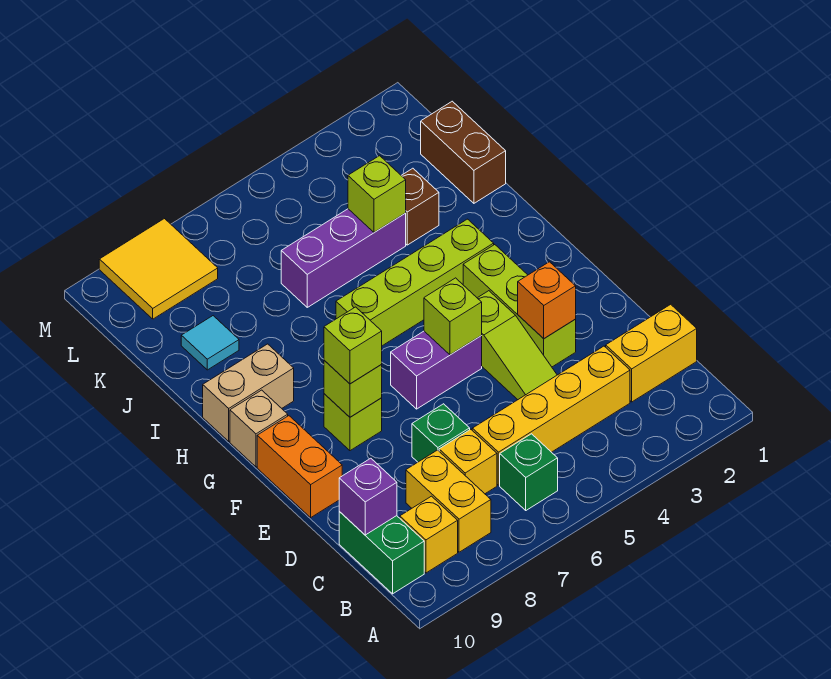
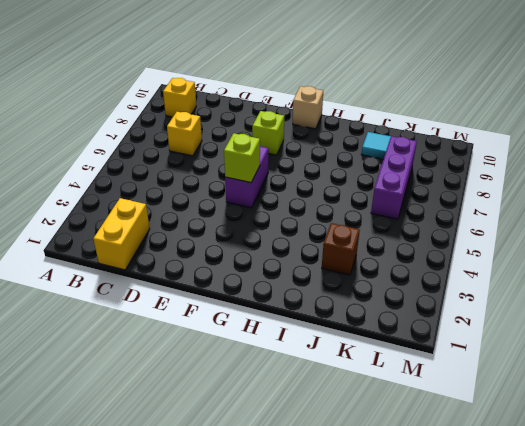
purple brick K6:K8 level 1 -> purple brick J4:J6 level 1
none -> green brick B6 level 1
none -> yellow brick B8:C8 level 1
none -> green brick B10:C10 level 1

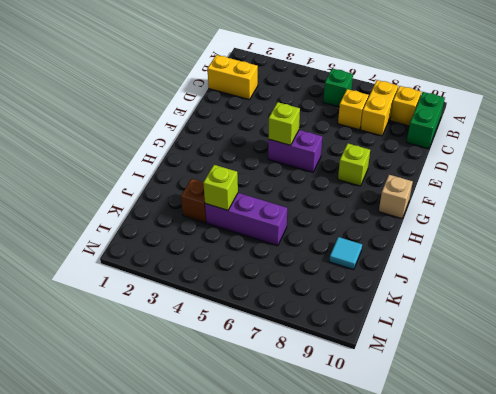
none -> yellow brick C3:C6 level 1
none -> lime slope D4:F4 level 1 top F
none -> green brick D7 level 1

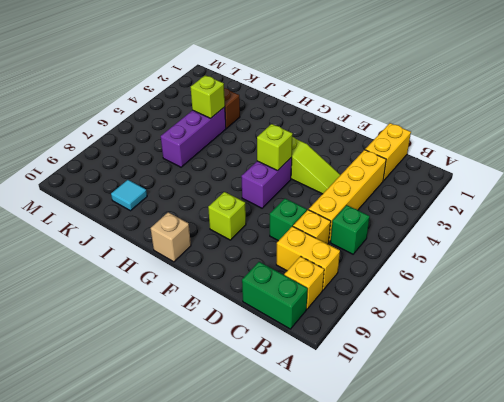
none -> lime brick E3:G3 level 1
none -> orange brick E10:F10 level 1
none -> lime brick H3:H6 level 1

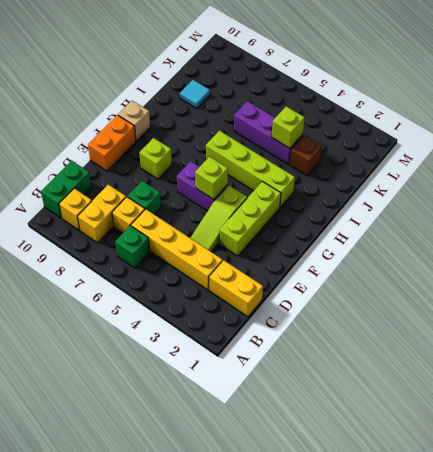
none -> tan brick H9:H10 level 1
none -> brown brick J1:K1 level 1
none -> yellow tile L8:M9 level 1

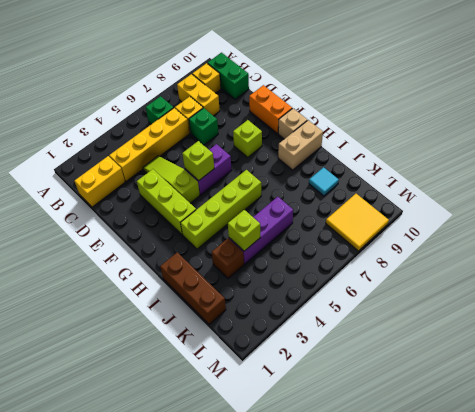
brown brick I1:K1 level 1 -> brown brick J1:K1 level 1
none -> purple brick C10 level 2
none -> orange brick E3 level 2
none -> lime brick F8 level 2

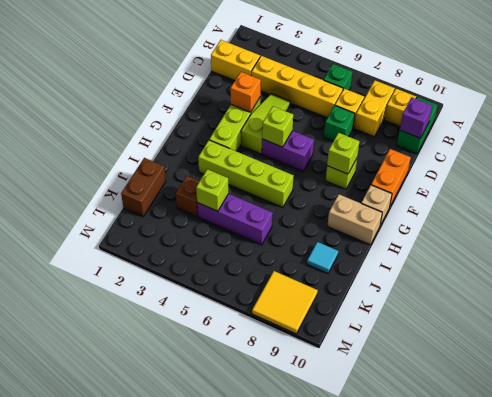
none -> lime brick F8 level 3

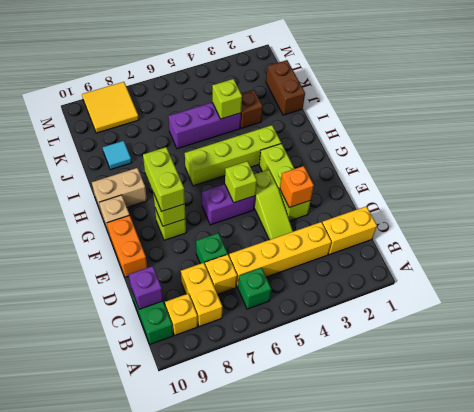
lime brick F8:G8 level 3 -> lime brick F8 level 3

